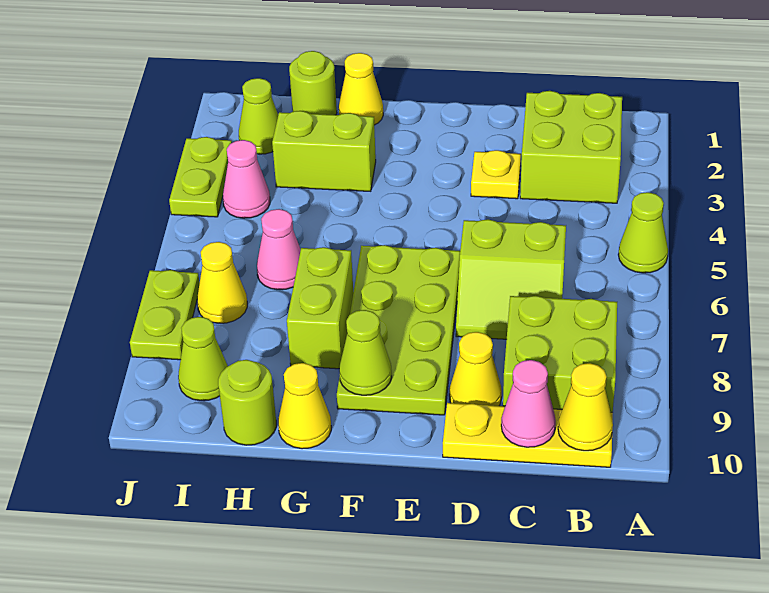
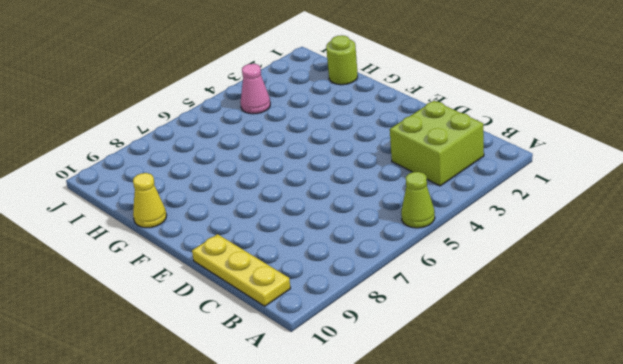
none -> lime brick B8:C9 level 1
none -> lime slope C6:D7 level 1 top 6
none -> yellow plate D3 level 1

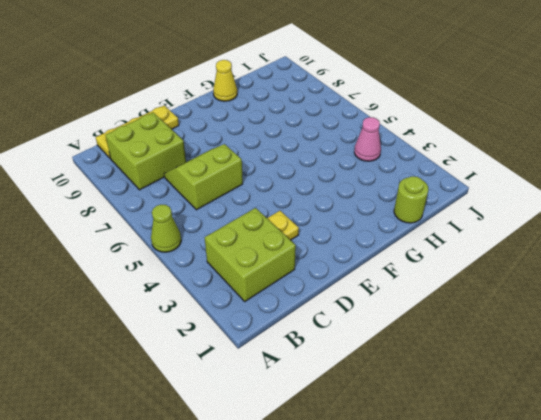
none -> yellow cone D9 level 1
none -> lime plate E6:F9 level 1
none -> yellow cone G1 level 1

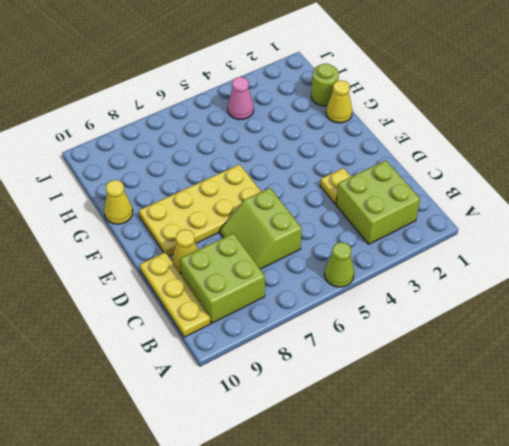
yellow plate E6:F9 level 1 -> lime plate E6:F9 level 1
none -> lime brick G3:H3 level 1
none -> lime brick G7:G8 level 1
none -> pink cone H6 level 1

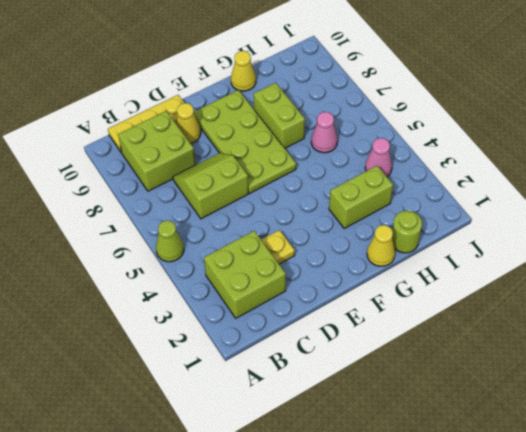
none -> lime round brick H10 level 1
none -> lime cone I2 level 1
none -> yellow cone I7 level 1

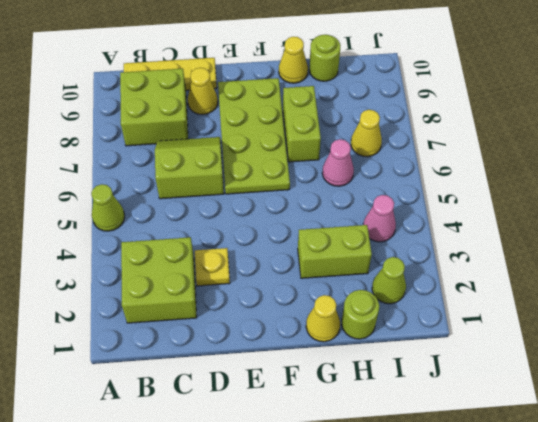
none -> lime cone I9 level 1
none -> lime plate J3:J4 level 1
none -> lime plate J7:J8 level 1

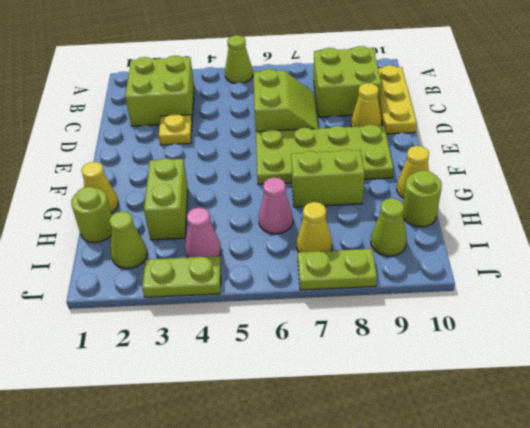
none -> yellow cone B10 level 2
none -> pink cone C10 level 2
none -> lime cone F9 level 2

